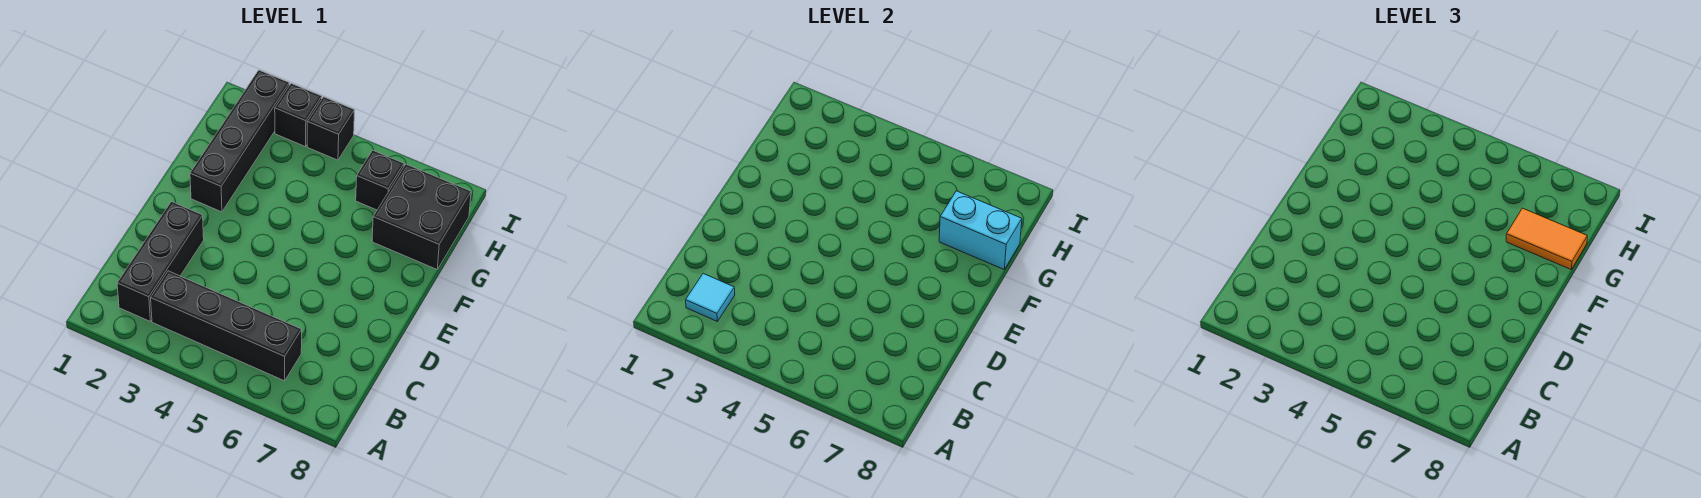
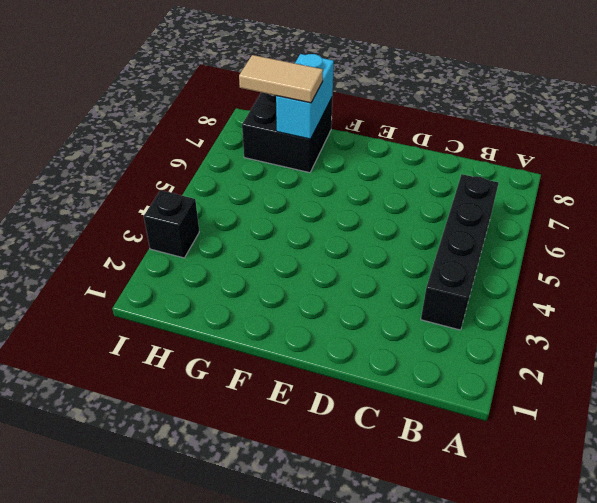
tan tile G7:H7 level 3 -> orange tile G7:G8 level 3
none -> black brick B2:D2 level 1
none -> black brick F2:I2 level 1

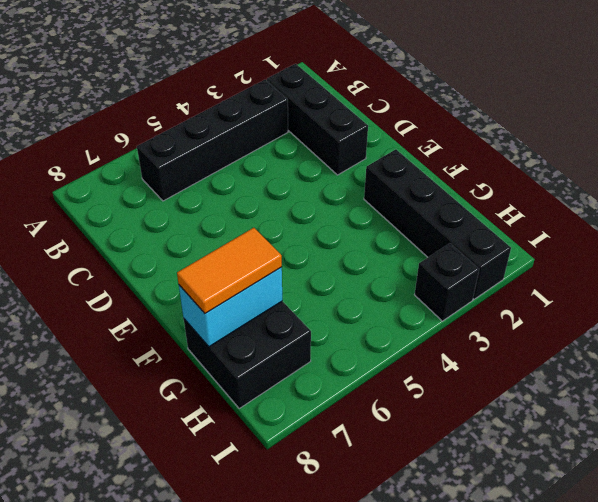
none -> black brick H6 level 1
none -> black brick I4 level 1

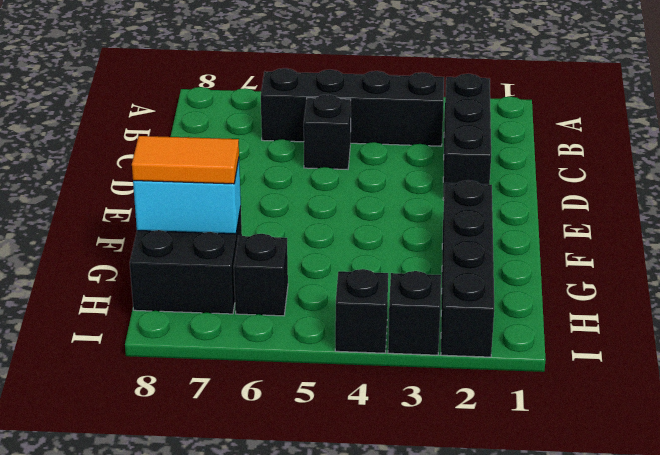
black brick C5 level 1 -> none
none -> cyan tile B2 level 2

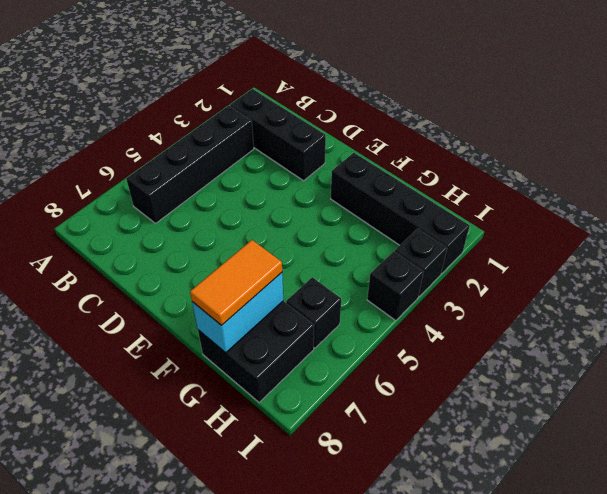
none -> cyan tile B2 level 2

